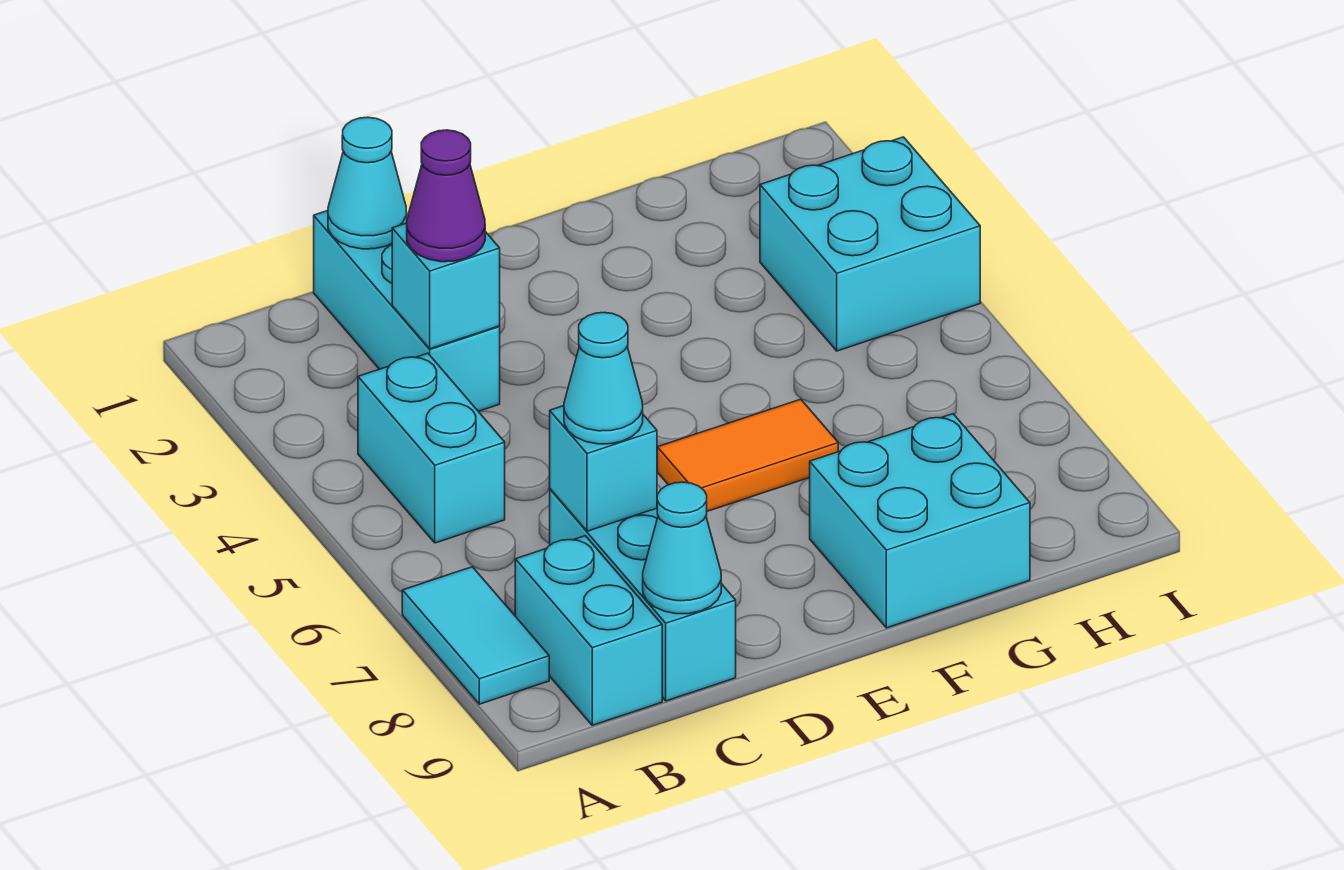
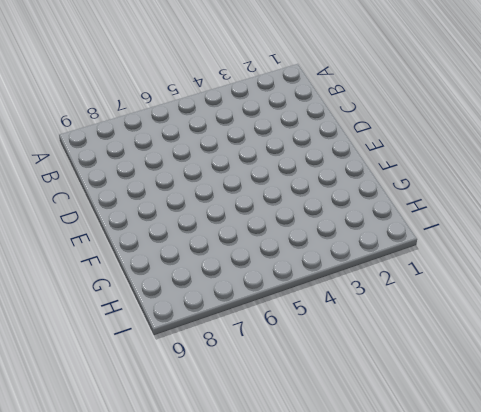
none -> cyan tile A7:A8 level 1
none -> cyan brick B4:B5 level 1
none -> cyan brick B8:B9 level 1

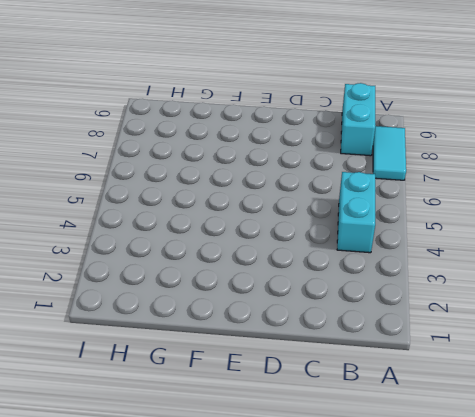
none -> cyan brick C1:C3 level 1
none -> cyan brick C7:C9 level 1
none -> orange tile E6:F6 level 1

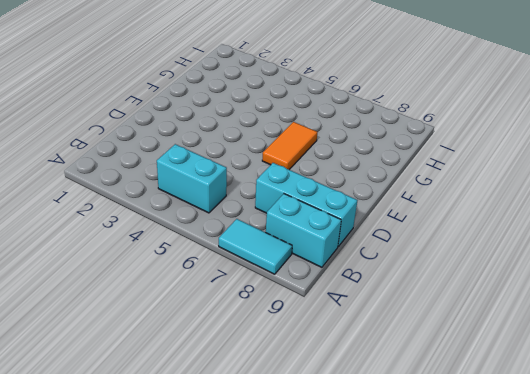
none -> cyan brick C1:C3 level 1
none -> cyan brick F8:G9 level 1
none -> cyan brick H3:I4 level 1

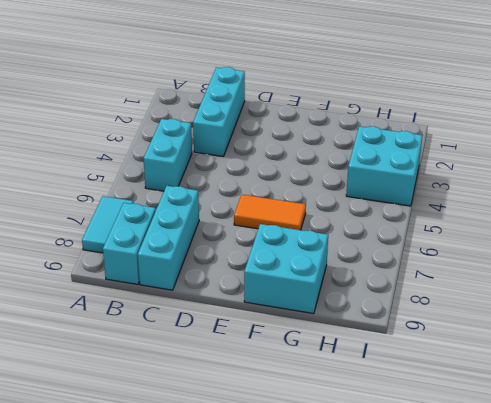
none -> cyan cone C1 level 2
none -> cyan brick C3 level 2
none -> cyan brick C7 level 2

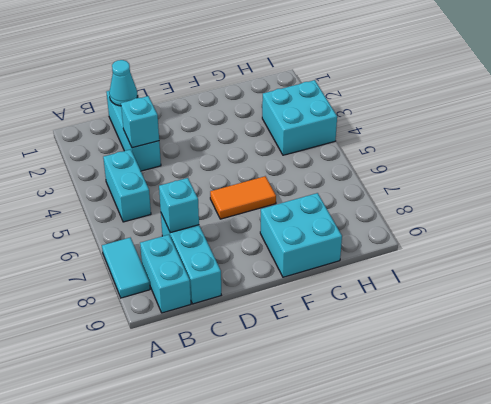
none -> cyan cone C9 level 2
none -> purple cone C3 level 3
none -> cyan cone C7 level 3

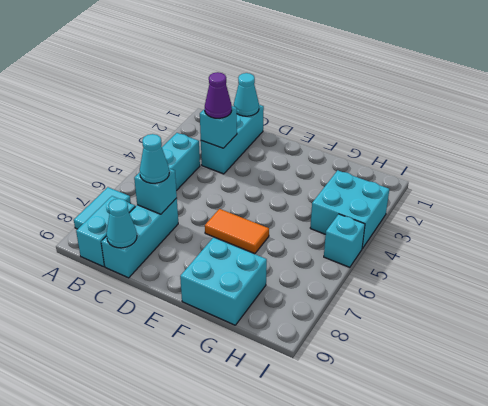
cyan brick I5 level 1 -> none

